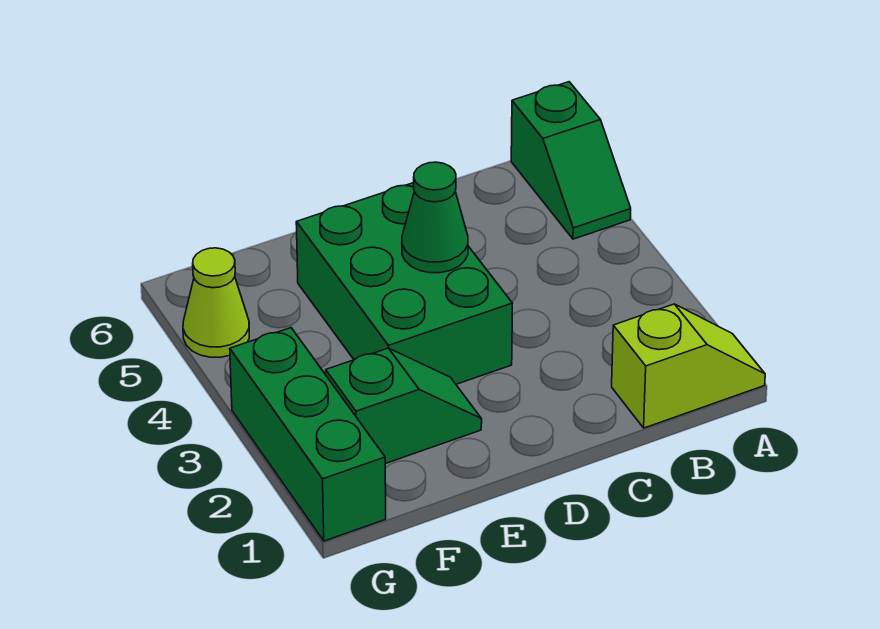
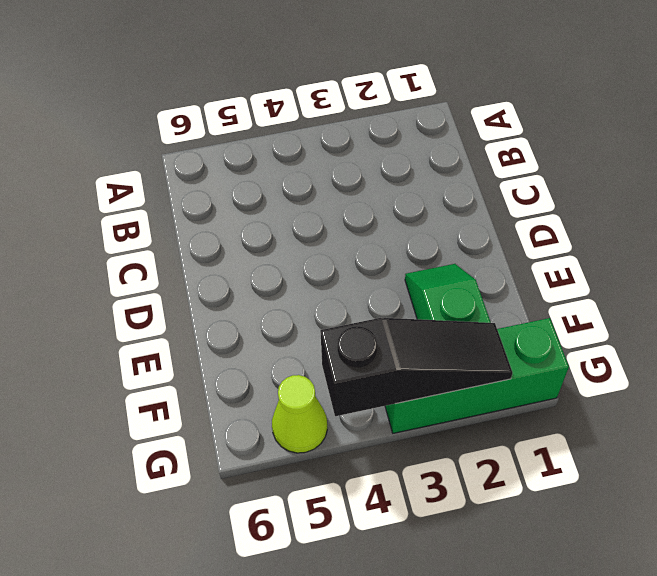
black slope G2:G4 level 2 top 4 -> none
none -> lime slope A1:B1 level 1 top B
none -> green slope A5:A6 level 1 top 6

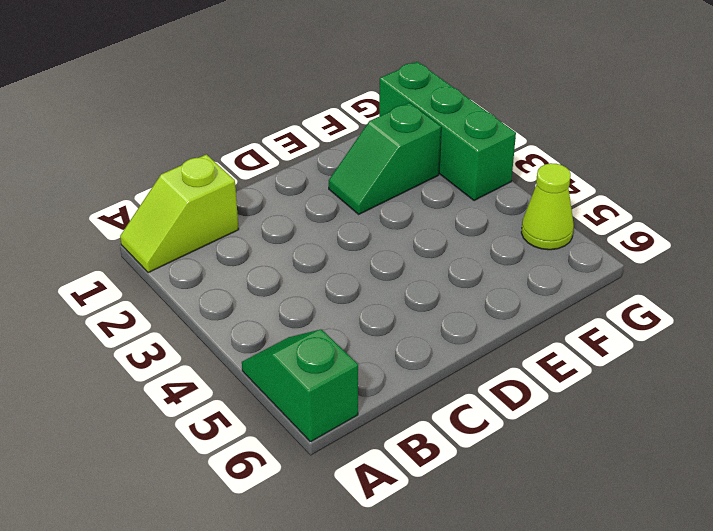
none -> green brick D3:E5 level 1
none -> green cone D4 level 2

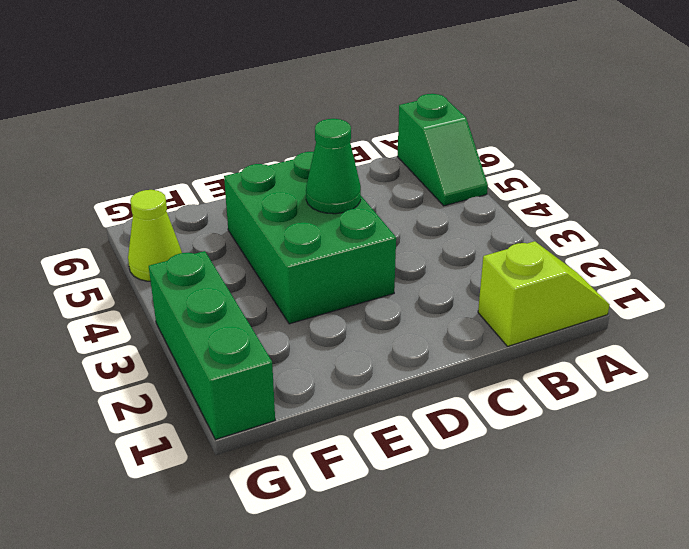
none -> green slope E2:F2 level 1 top F

